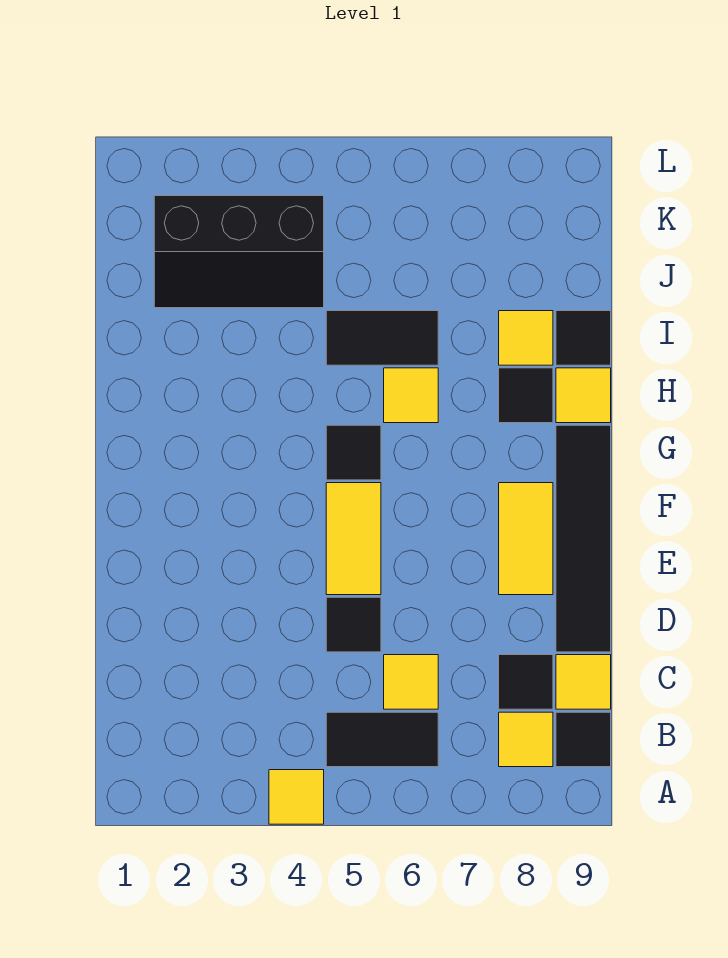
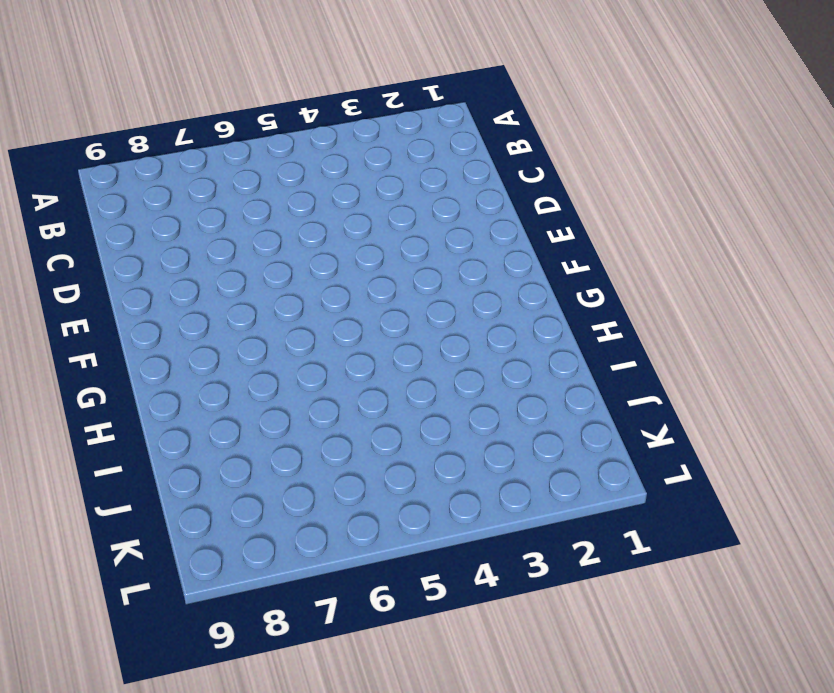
none -> yellow tile A4 level 1
none -> black tile B5:B6 level 1
none -> yellow tile B8 level 1

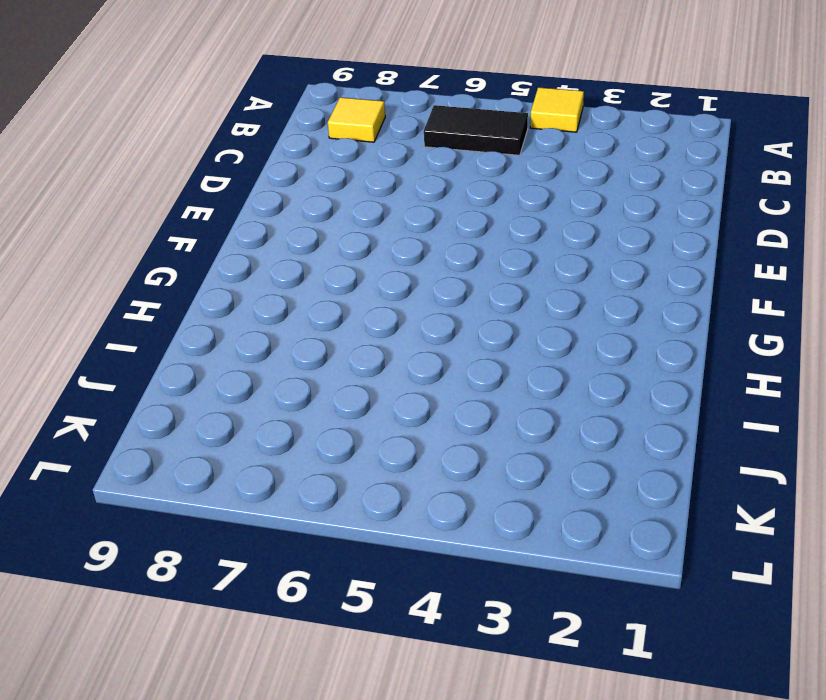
none -> black tile B9 level 1
none -> yellow tile C6 level 1
none -> black tile C8 level 1

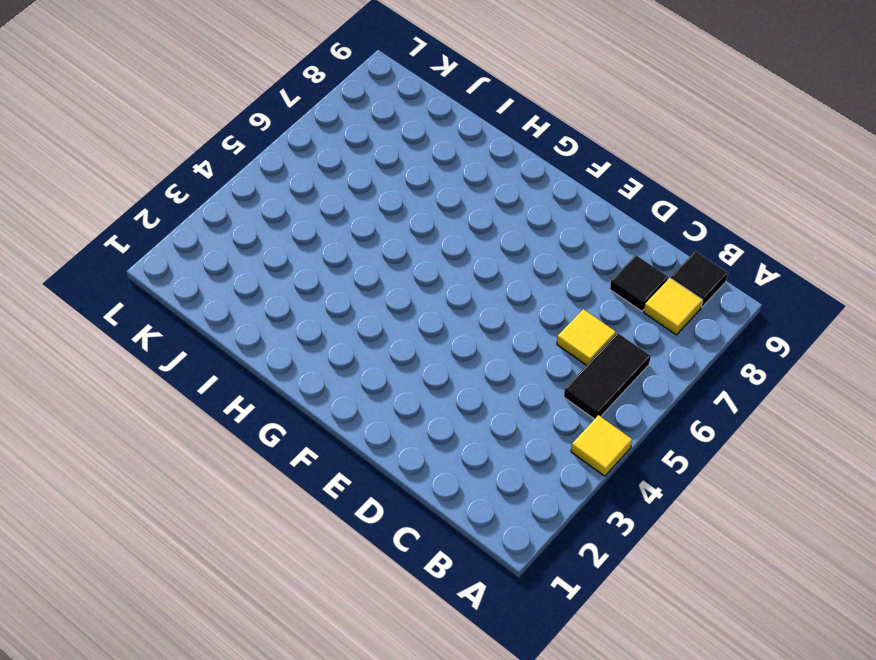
none -> yellow tile C9 level 1
none -> black tile D5 level 1
none -> black tile D9:G9 level 1

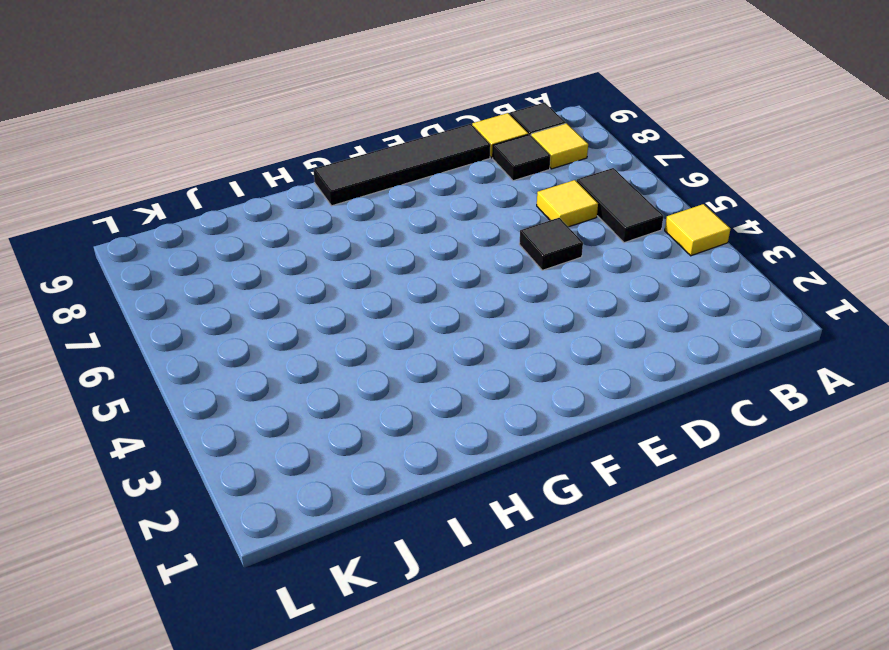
none -> yellow tile E5:F5 level 1
none -> yellow tile E8:F8 level 1
none -> black tile G5 level 1

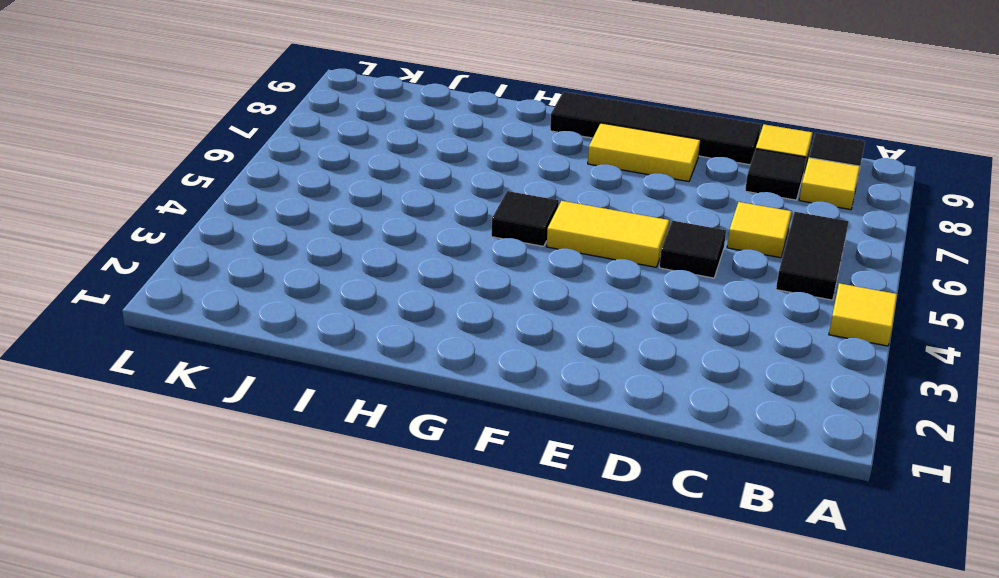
none -> yellow tile H6 level 1
none -> black tile H8 level 1
none -> yellow tile H9 level 1

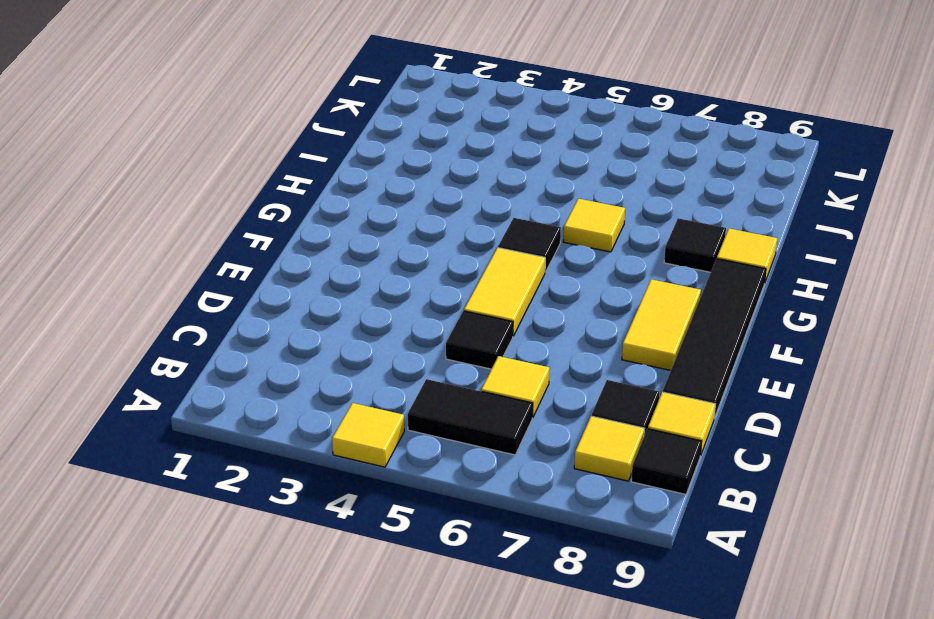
none -> black tile I5:I6 level 1
none -> yellow tile I8 level 1
none -> black tile I9 level 1

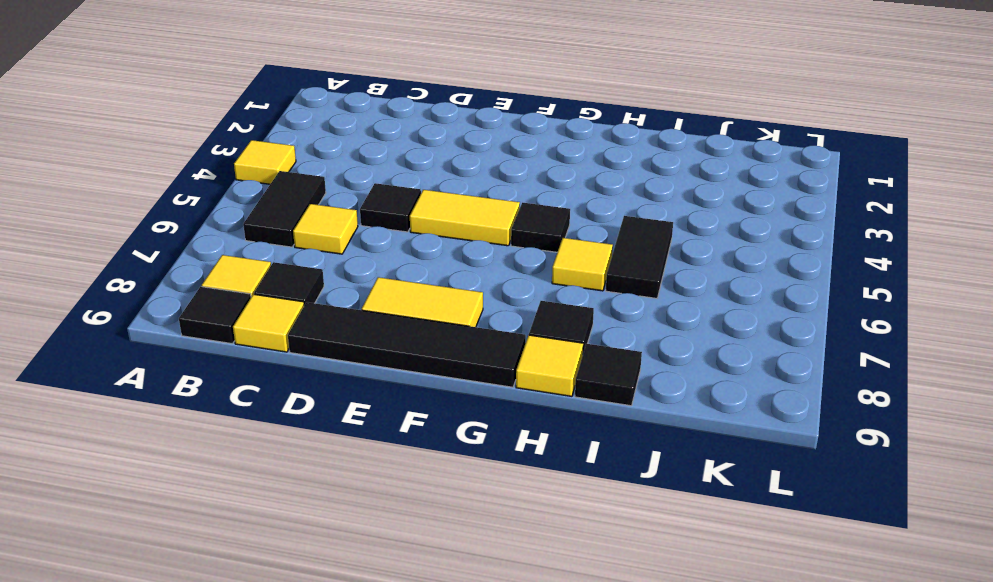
none -> yellow tile I8 level 1
none -> black slope J2:K4 level 1 top K

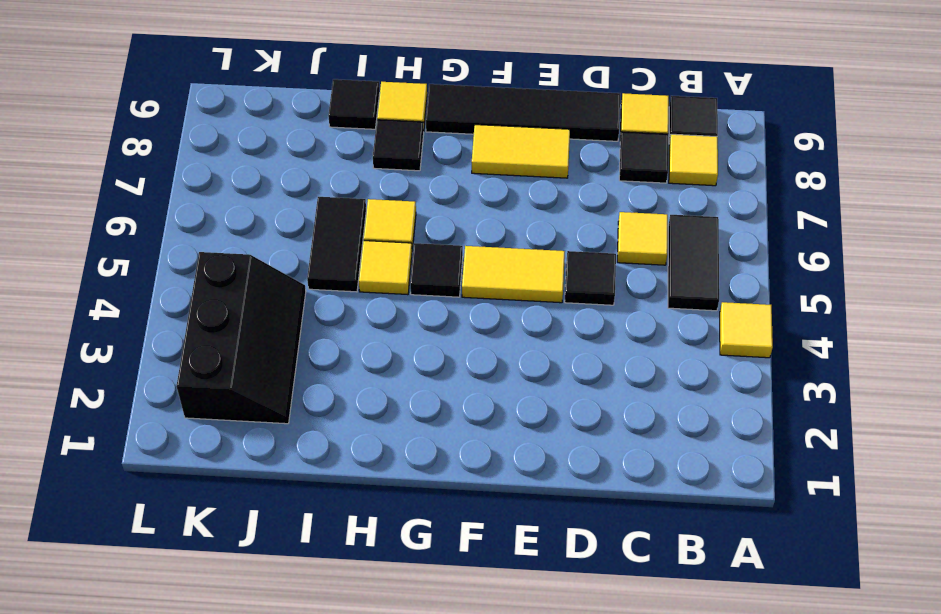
yellow tile H5 level 1 -> yellow tile I8 level 1

